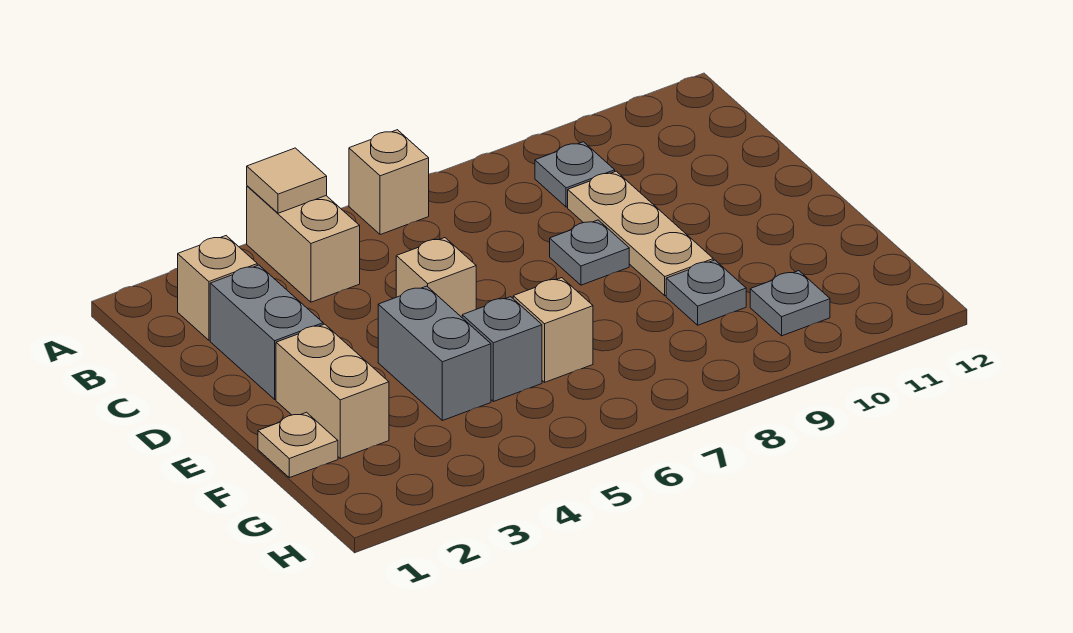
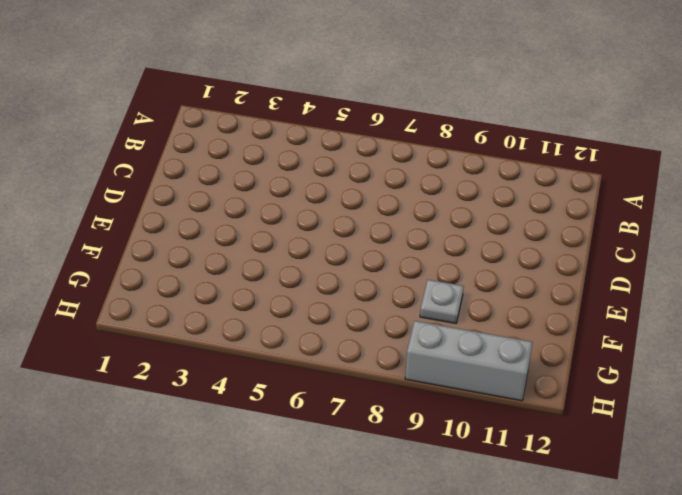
grey brick H9:H11 level 1 -> none
none -> tan brick A4:B4 level 1
none -> tan brick A6 level 1
none -> tan brick B2 level 1

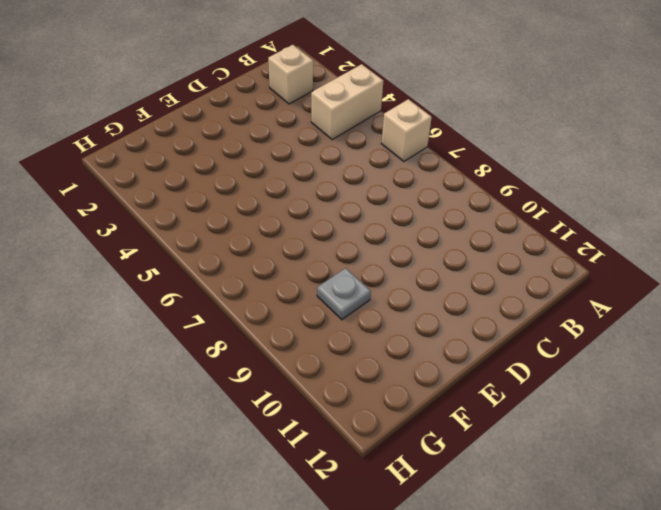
none -> grey plate B9 level 1
none -> grey brick C2:D2 level 1
none -> tan plate C9:E9 level 1

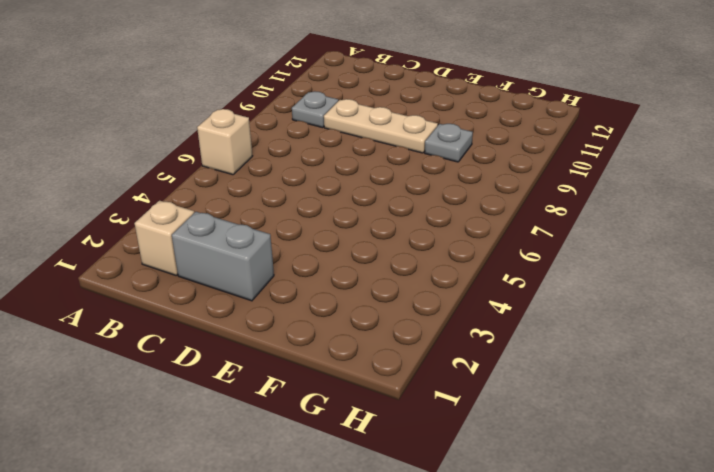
none -> tan brick A4:B4 level 1
none -> tan brick D5 level 1
none -> grey plate D8 level 1

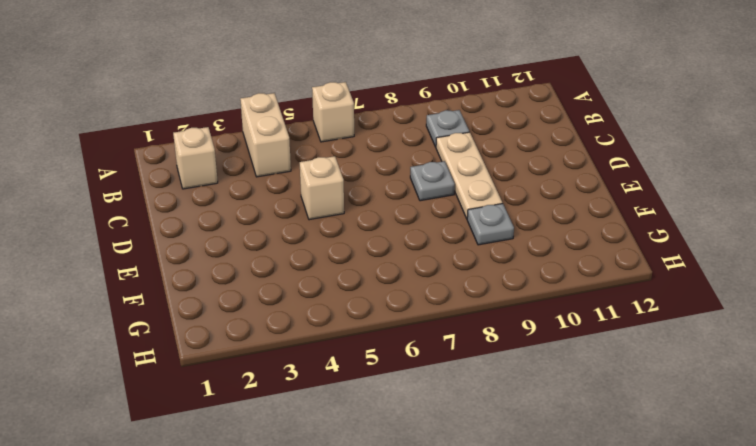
none -> grey brick C2:D2 level 1
none -> tan brick E2:F2 level 1
none -> grey brick E4:F4 level 1

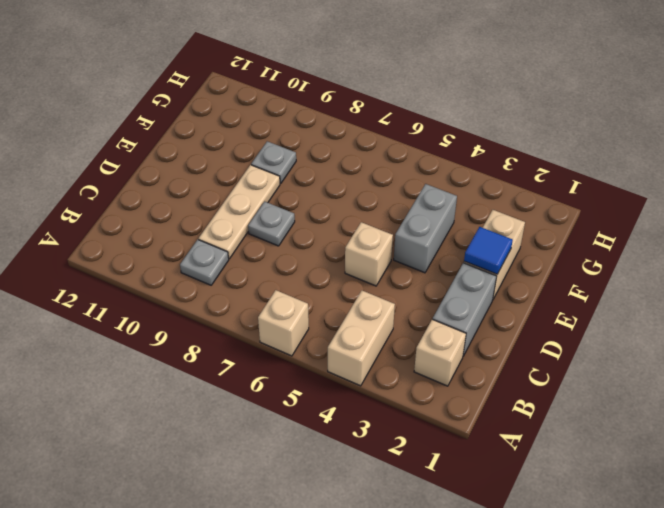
blue tile E2 level 2 -> none
none -> tan plate F1 level 1
none -> grey brick F5 level 1
none -> tan brick F6 level 1

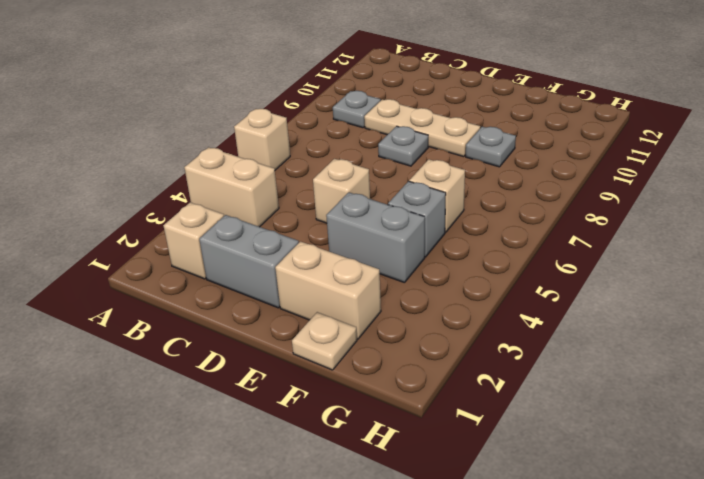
none -> grey plate G10 level 1
none -> tan tile A4 level 2

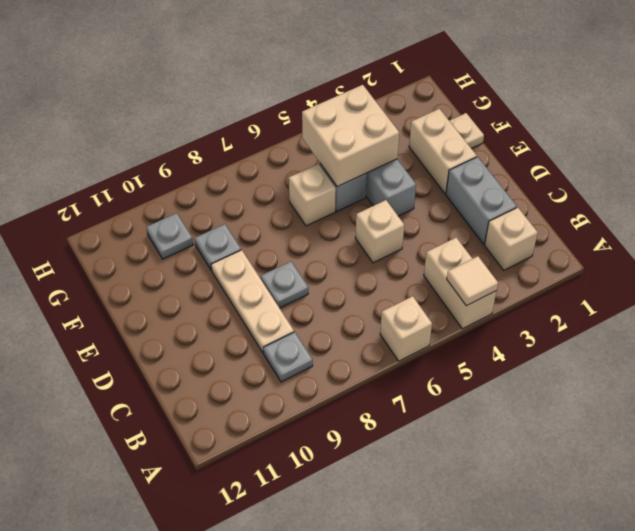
tan brick F4:G5 level 2 -> none

